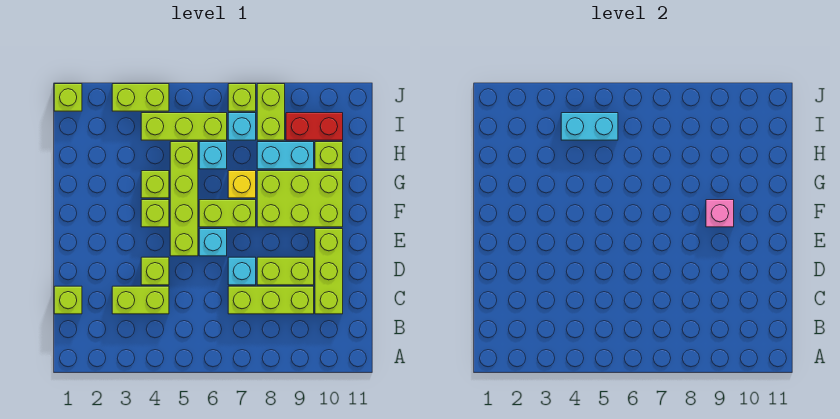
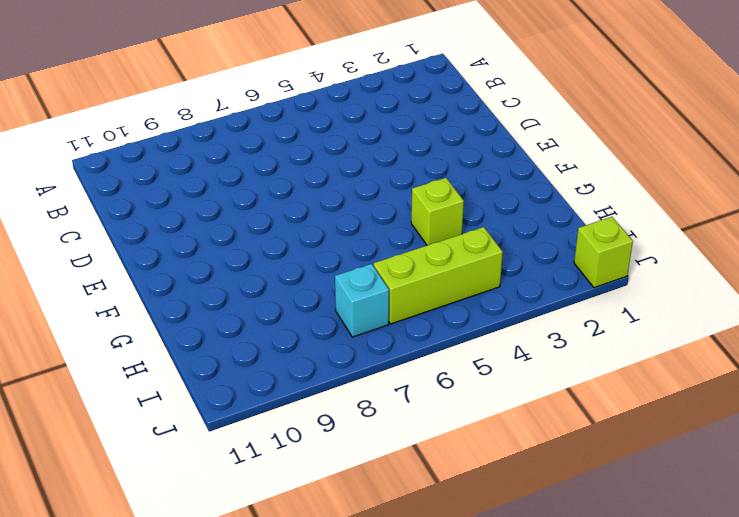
none -> lime brick C1 level 1
none -> lime brick C3:C4 level 1
none -> lime brick C7:C9 level 1

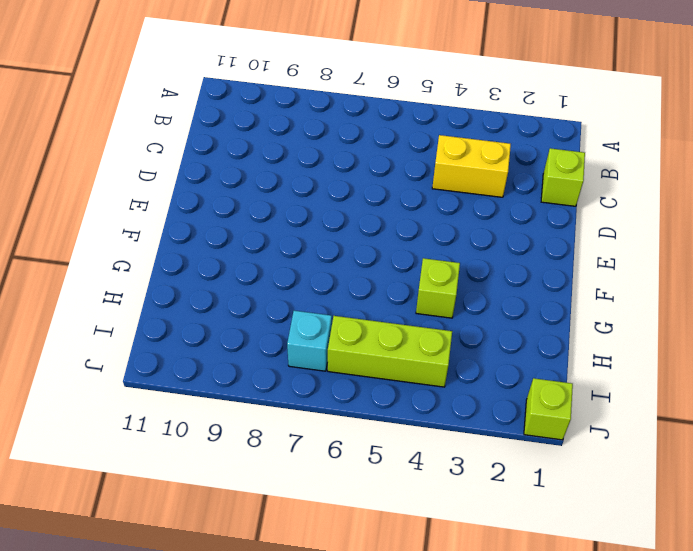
yellow brick C3:C4 level 1 -> lime brick C3:C4 level 1
none -> lime brick C7:C9 level 1
none -> lime brick C10:E10 level 1
none -> lime brick D4 level 1

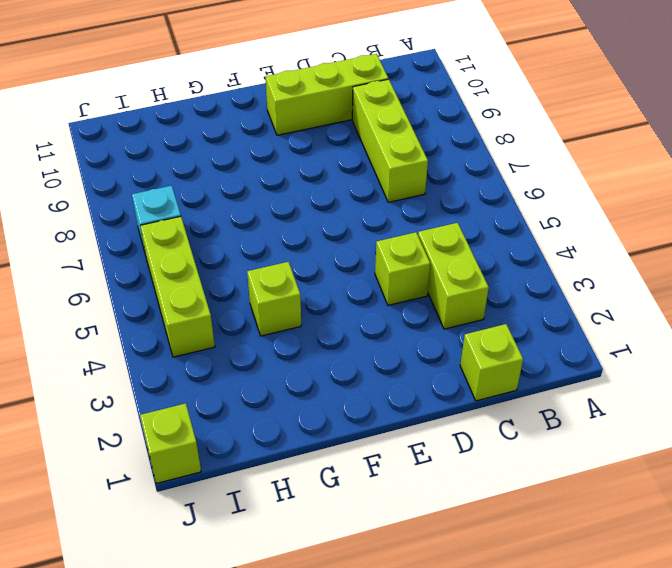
none -> cyan brick D7 level 1
none -> lime brick D8:D9 level 1
none -> lime brick E5:H5 level 1

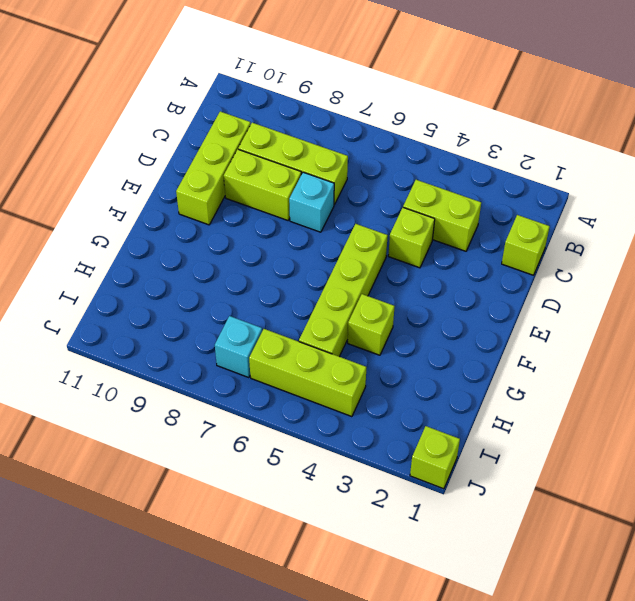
none -> cyan brick E6 level 1
none -> lime brick F4 level 1
none -> lime brick F6:F7 level 1

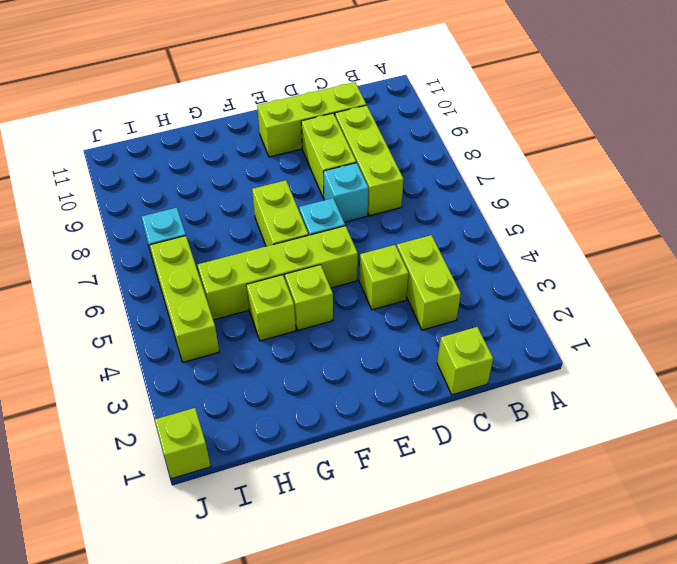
none -> lime brick F8:G10 level 1
none -> yellow brick G7 level 1
none -> cyan brick H6 level 1

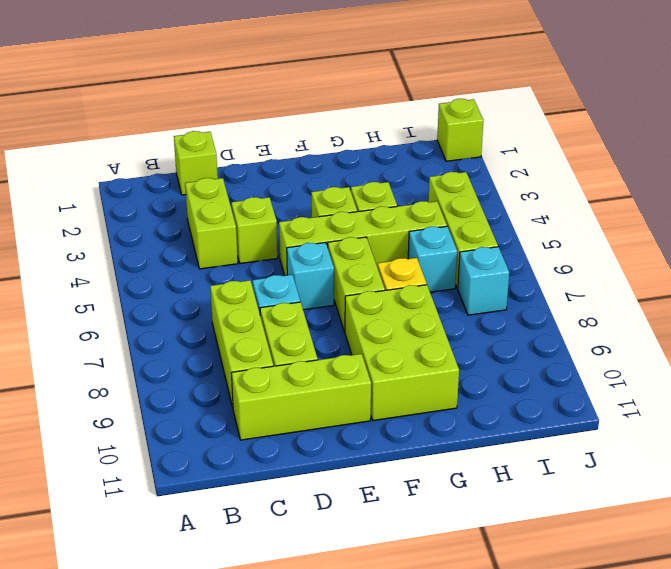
none -> cyan brick H8:H9 level 1
none -> lime brick H10 level 1
none -> lime brick I8:J8 level 1

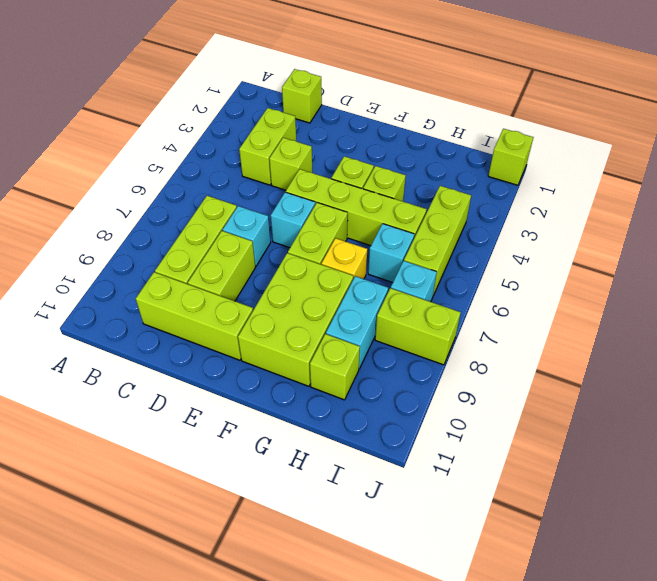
none -> red brick I9:I10 level 1
none -> lime brick J3:J4 level 1
none -> lime brick J7 level 1

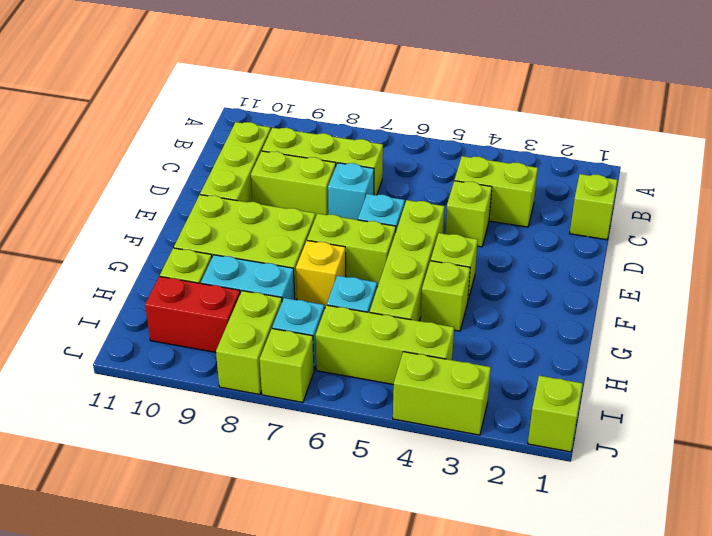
none -> pink brick F9 level 2
none -> cyan brick I4:I5 level 2

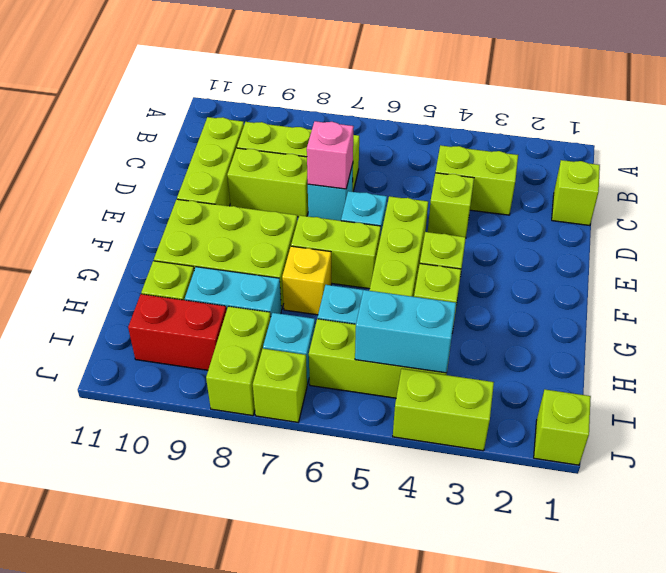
pink brick D7 level 2 -> pink brick F9 level 2

